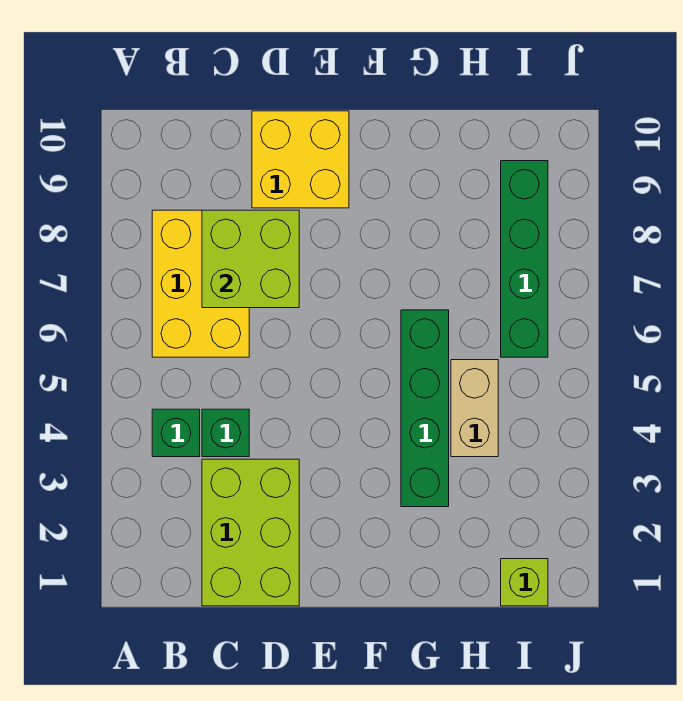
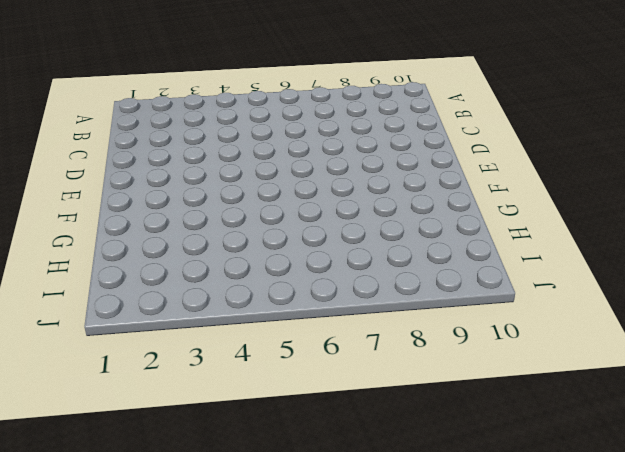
none -> green brick B4 level 1
none -> yellow brick B6:C8 level 1

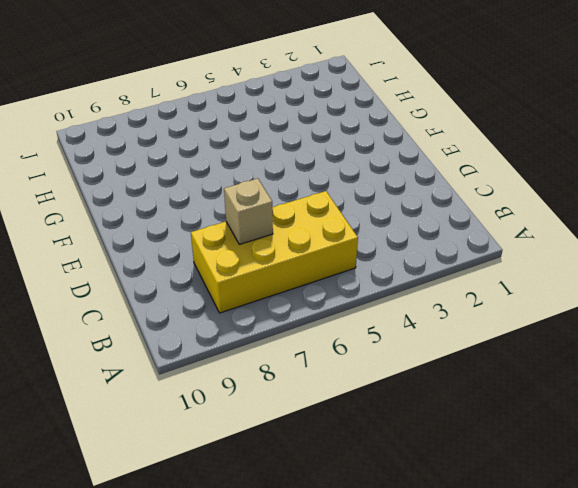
yellow brick B5:C8 level 1 -> yellow brick B6:C8 level 1
tan brick C7 level 2 -> lime brick C7:D8 level 2
none -> green brick B4 level 1
none -> lime brick C1:D3 level 1

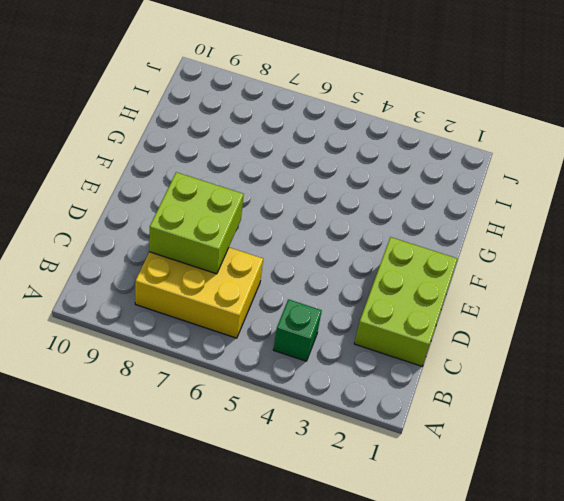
lime brick C1:E2 level 1 -> lime brick C1:D3 level 1
none -> green brick C4 level 1
none -> yellow brick D9:E10 level 1

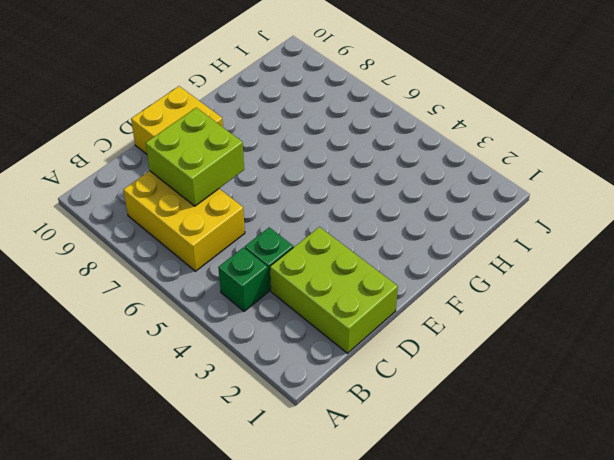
none -> green brick G3:G6 level 1
none -> tan brick H4:H5 level 1

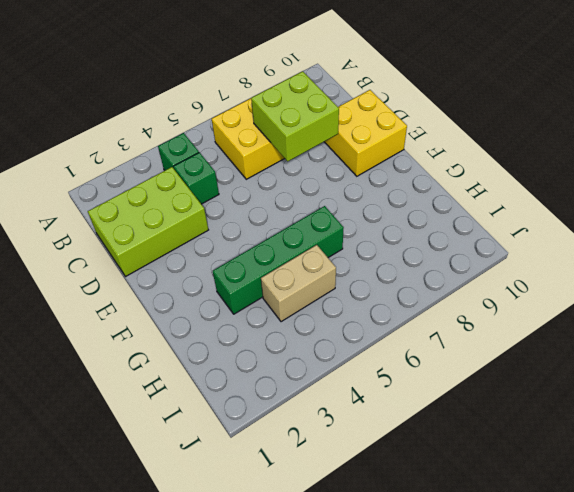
none -> lime brick I1 level 1
none -> green brick I6:I9 level 1

